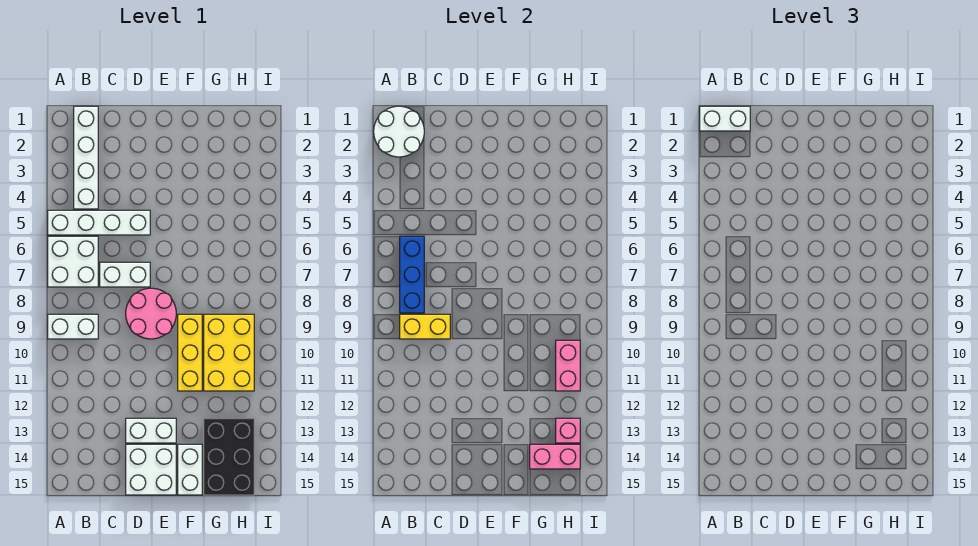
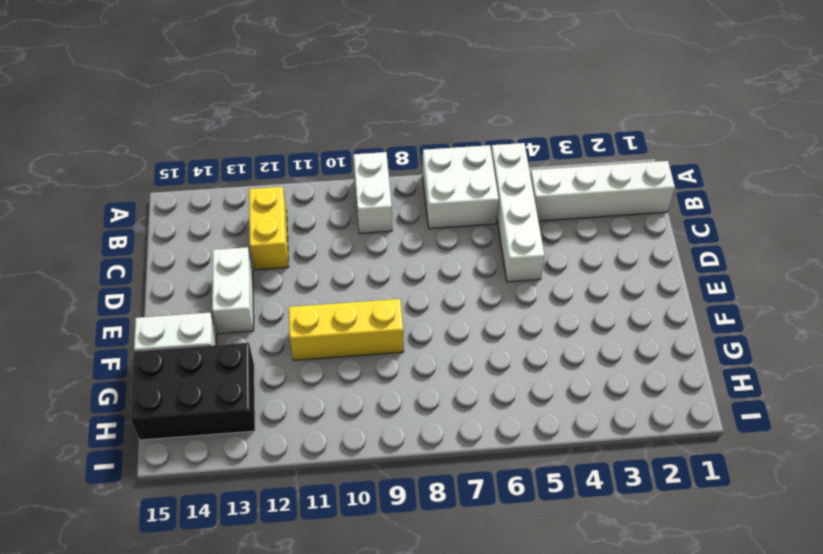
yellow brick B12:C12 level 1 -> yellow brick B9:C9 level 2
none -> white brick C7:D7 level 1
none -> pink round brick D8:E9 level 1
none -> white brick D14:E15 level 1

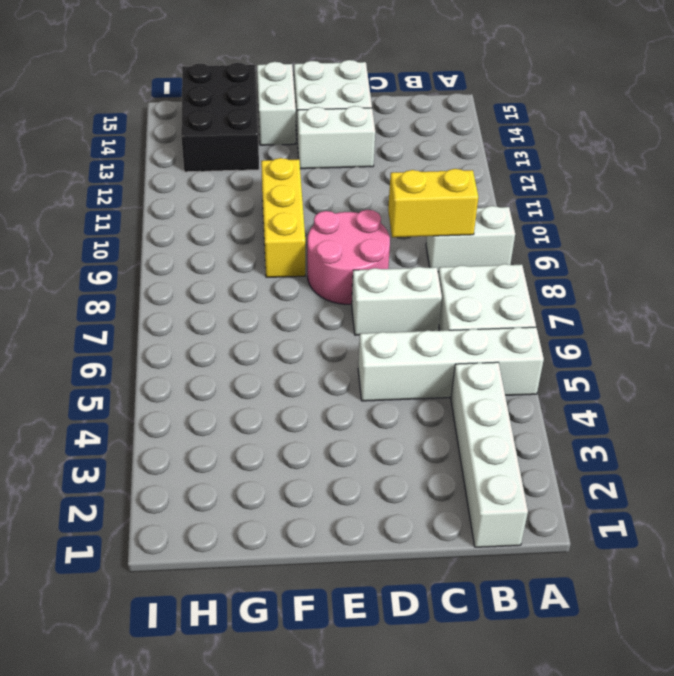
none -> yellow brick G9:H11 level 1
none -> white round brick A1:B2 level 2
none -> blue brick B6:B8 level 2

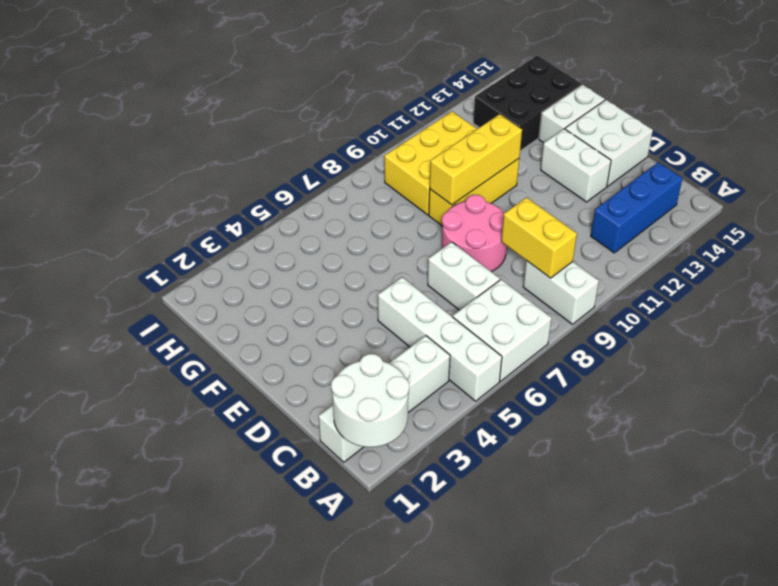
blue brick B12:B14 level 1 -> blue brick B6:B8 level 2
yellow brick F9:F11 level 2 -> none
none -> pink brick G14:H14 level 2
none -> pink brick H10:H11 level 2
none -> pink brick H13 level 2

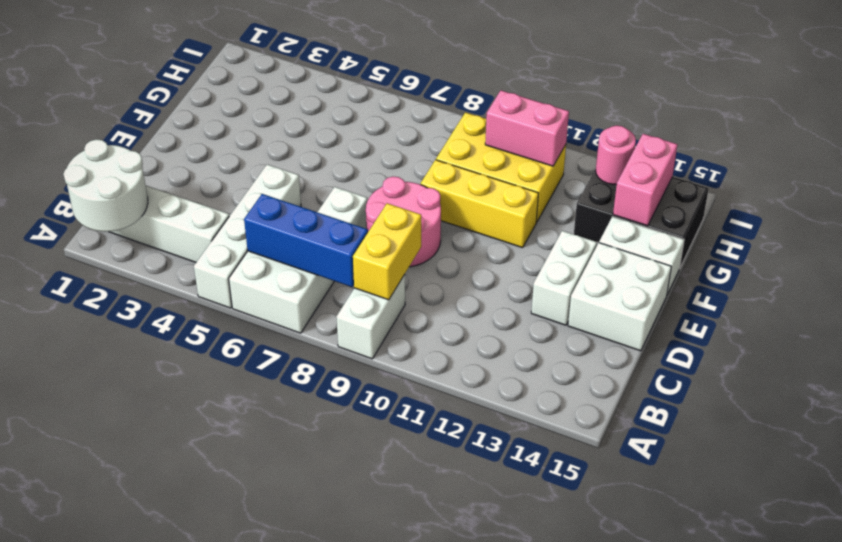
pink round brick H13 level 2 -> pink brick H13 level 2
none -> white brick A1:B1 level 3

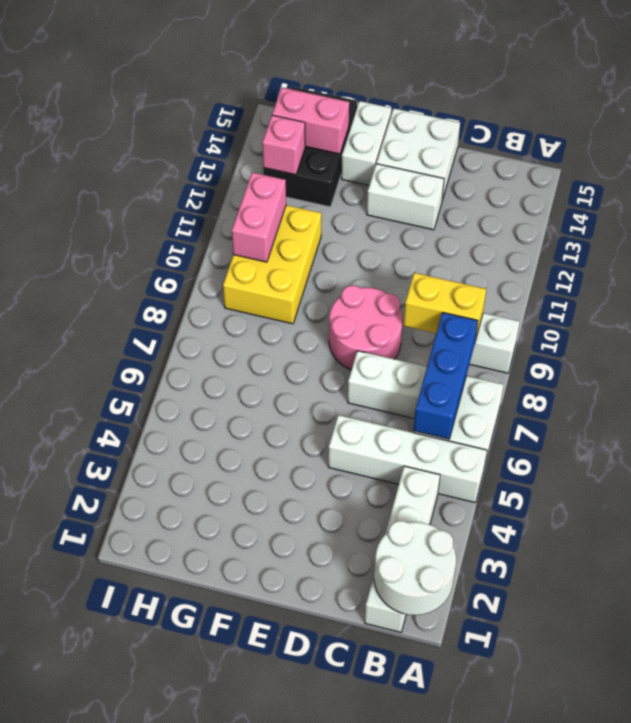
none -> yellow brick F9:F11 level 1
none -> white brick A1:B1 level 3

